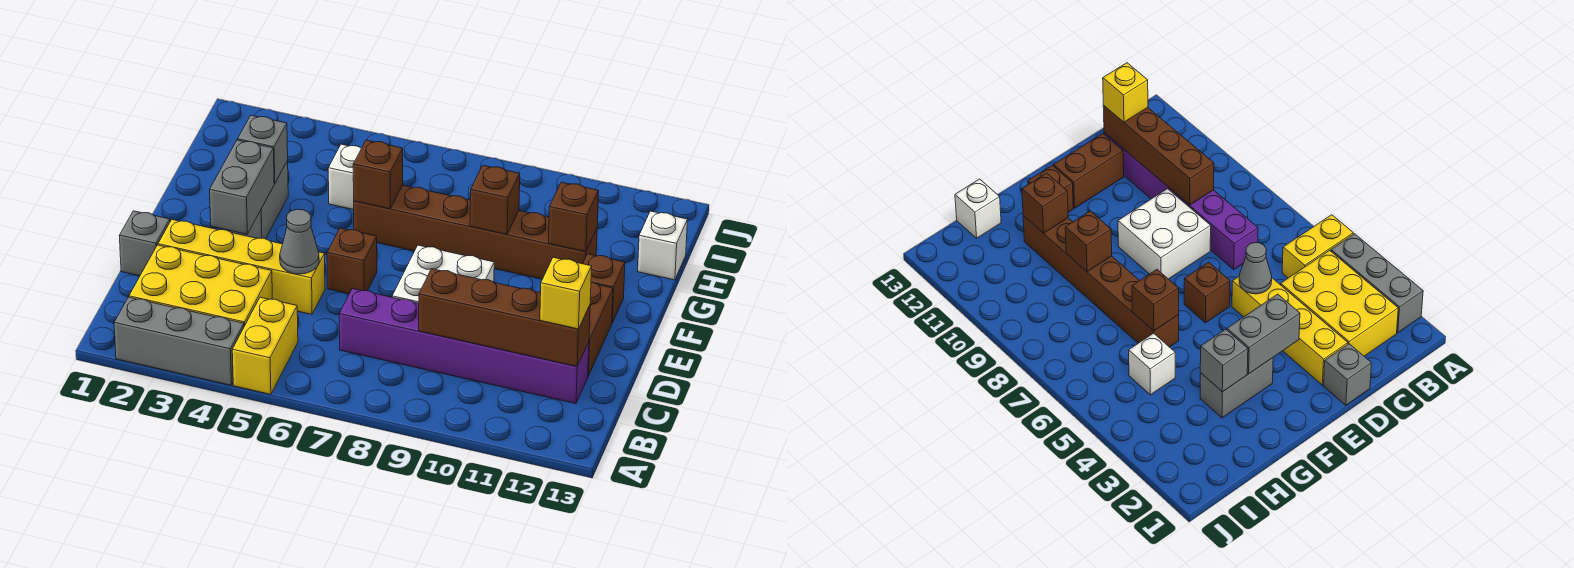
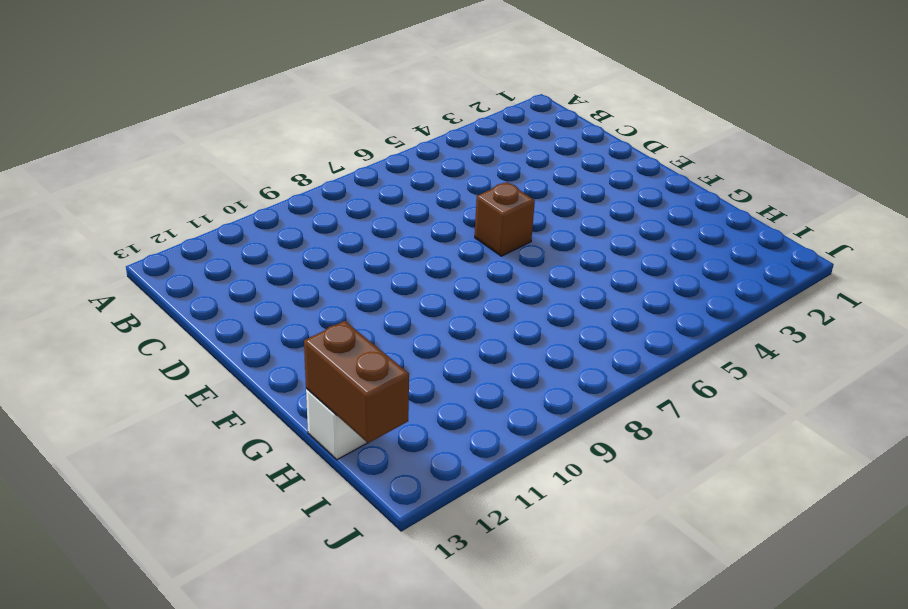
brown brick H13:I13 level 2 -> brown brick D12:E12 level 1
none -> grey brick A2:A4 level 1
none -> yellow brick A5:B5 level 1
none -> yellow brick B2:C4 level 1

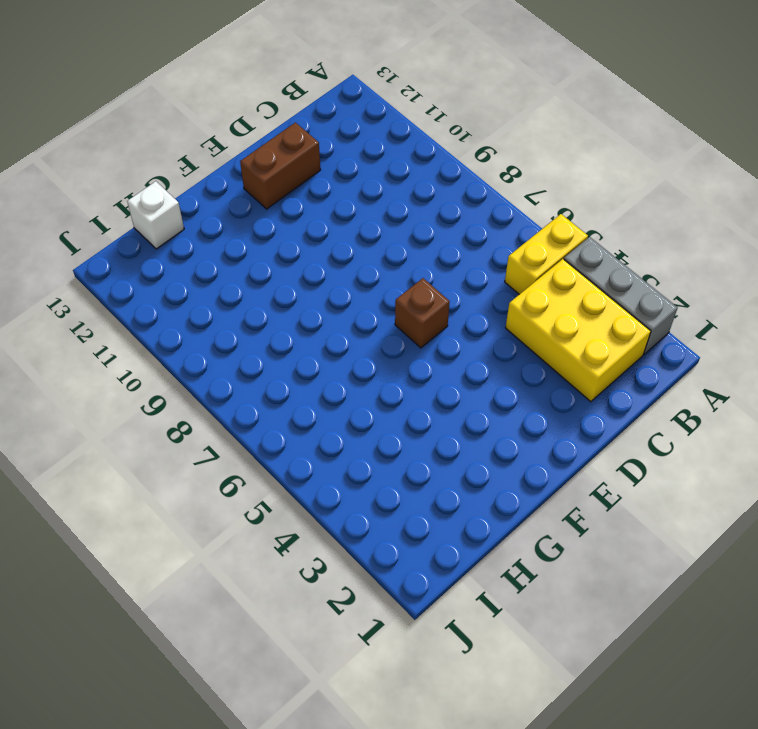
none -> purple brick C7:C12 level 1
none -> grey brick D1 level 1
none -> yellow brick D2:D5 level 1

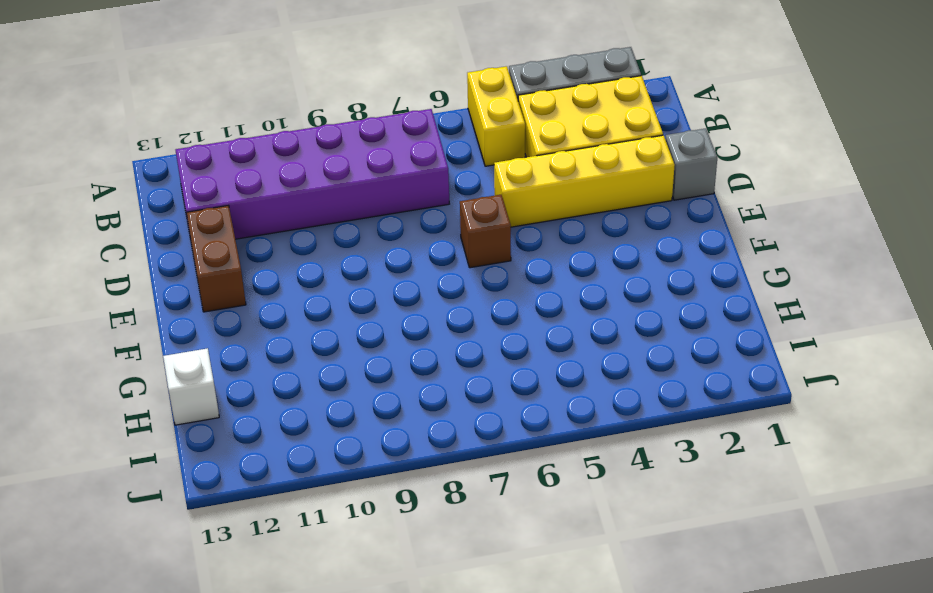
purple brick B7:C12 level 1 -> purple brick C7:C12 level 1
none -> white brick D8:E9 level 1
none -> grey brick F3:G3 level 1
none -> brown brick F12 level 1

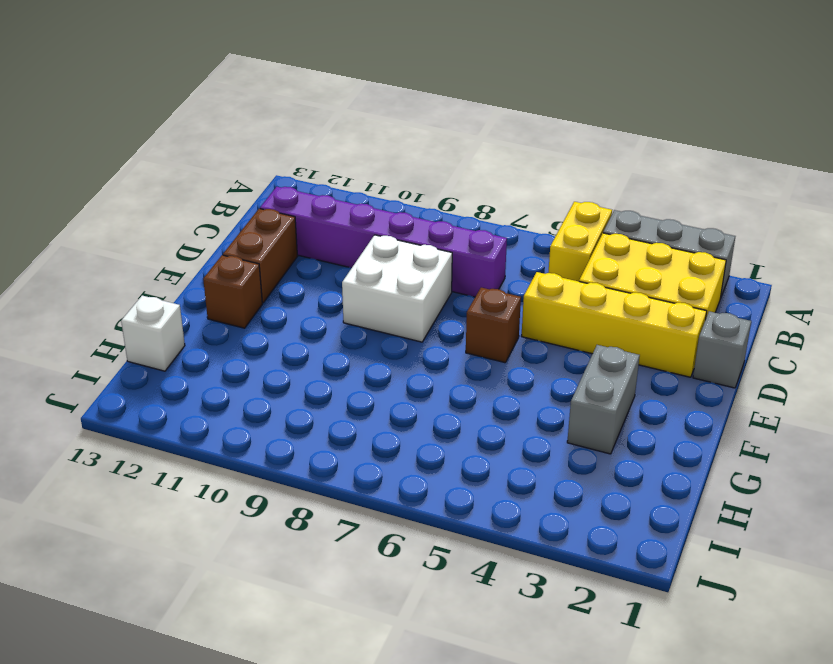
none -> brown brick G6:G11 level 1
none -> white brick H5 level 1
none -> brown brick C9:C12 level 2

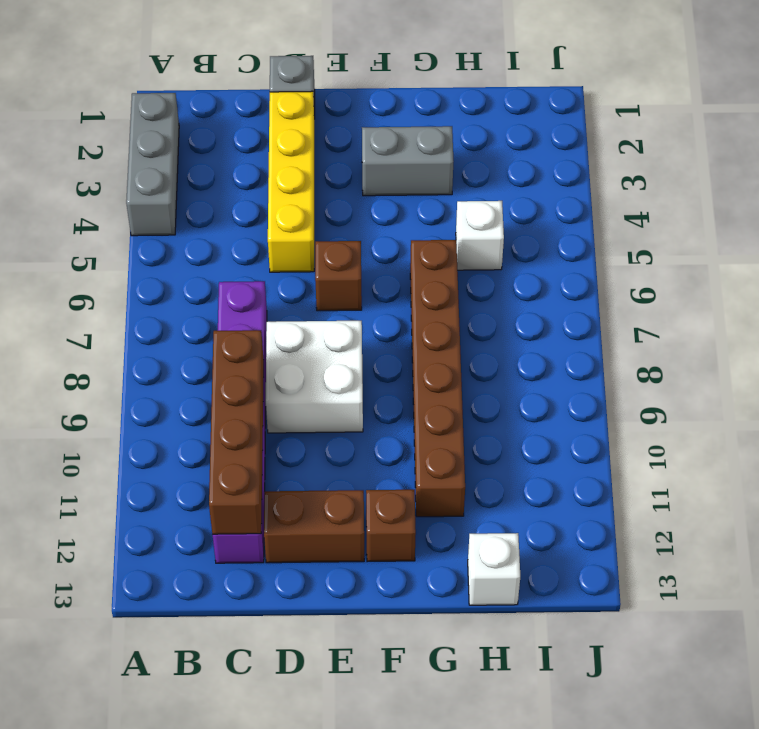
none -> yellow brick A5:B5 level 1
none -> yellow brick B2:C4 level 1
none -> grey cone D5 level 2

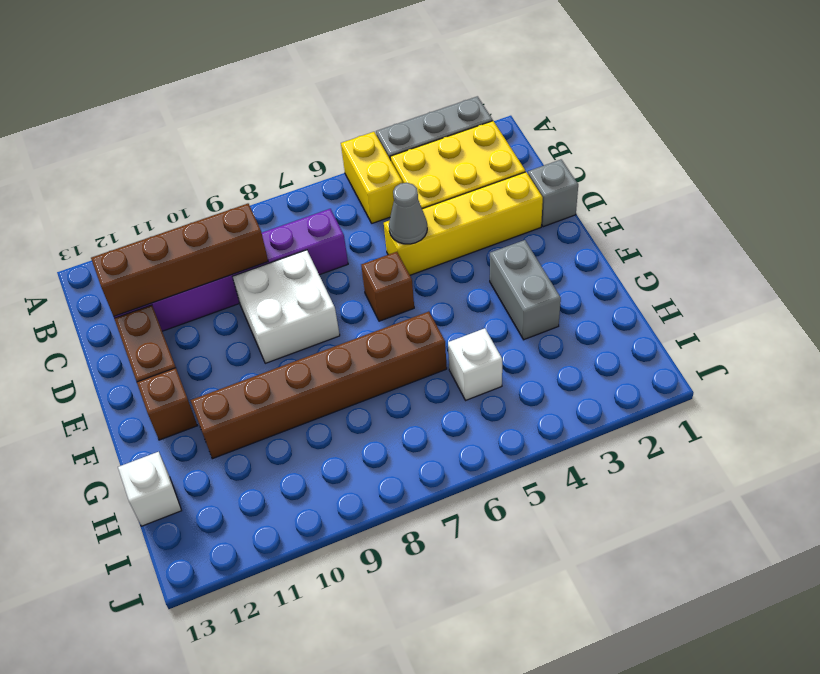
none -> grey brick E3:F3 level 2
none -> grey brick G3 level 2
none -> brown brick G6 level 2

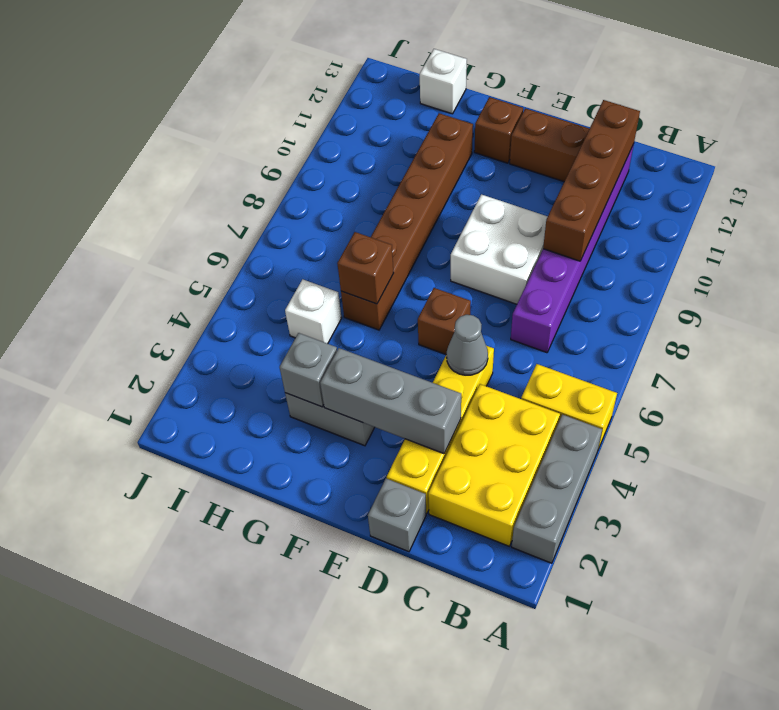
grey brick D3:F3 level 2 -> grey brick E3:F3 level 2
none -> brown brick G9 level 2
none -> brown brick G11 level 2
none -> yellow brick C12 level 3

